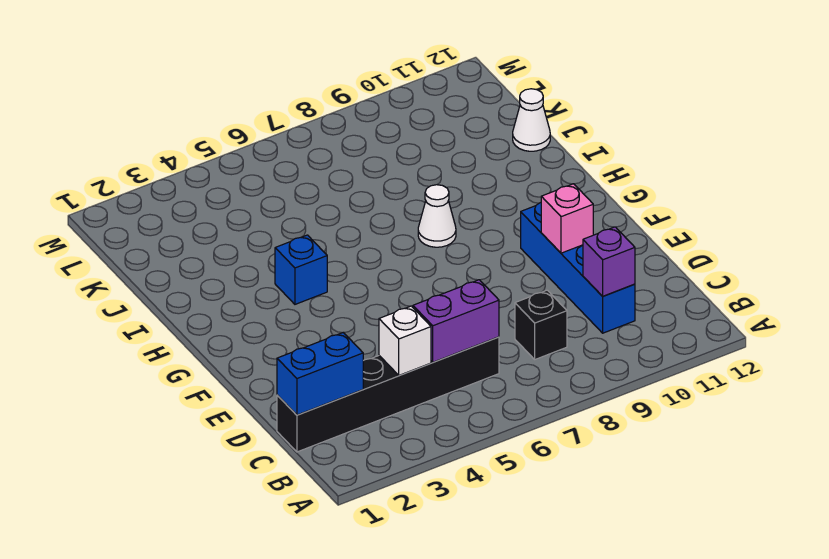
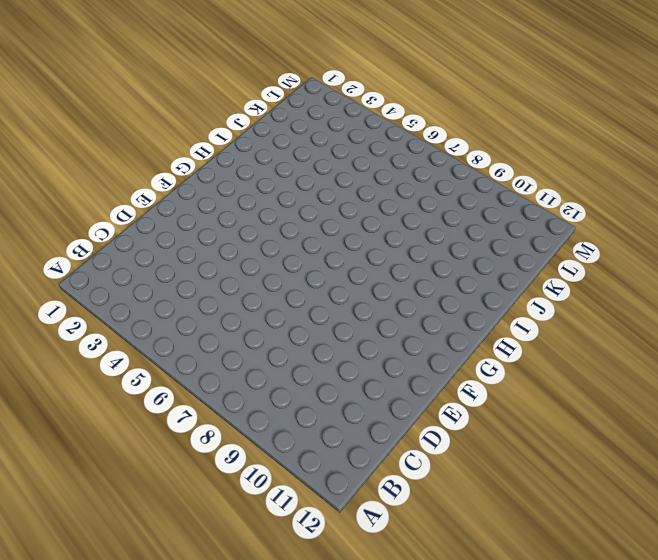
none -> black brick C1:C6 level 1
none -> black brick C8 level 1

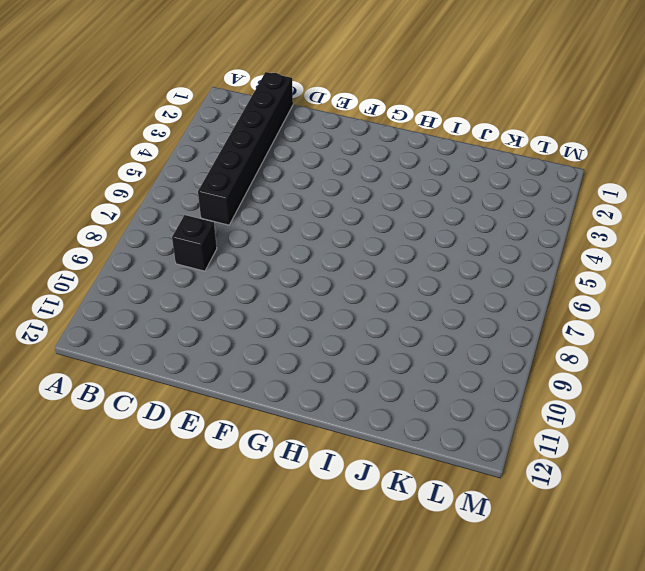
none -> blue brick C10:F10 level 1
none -> blue brick H4 level 1

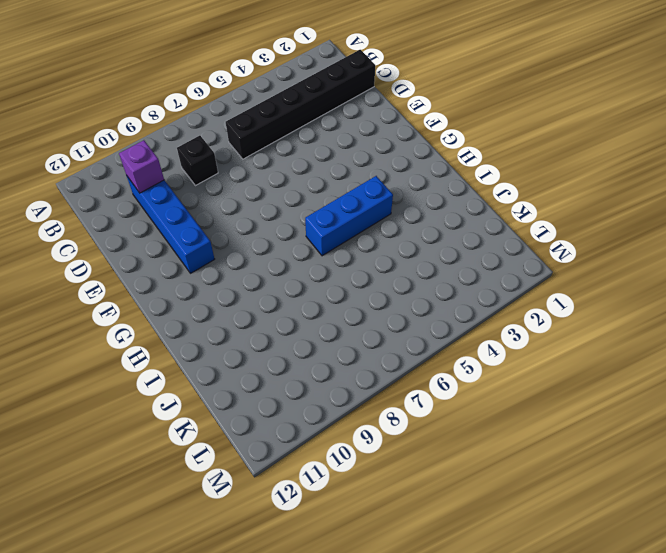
blue brick H4:H6 level 1 -> blue brick H4 level 1
none -> white cone H8 level 1
none -> white cone J12 level 1

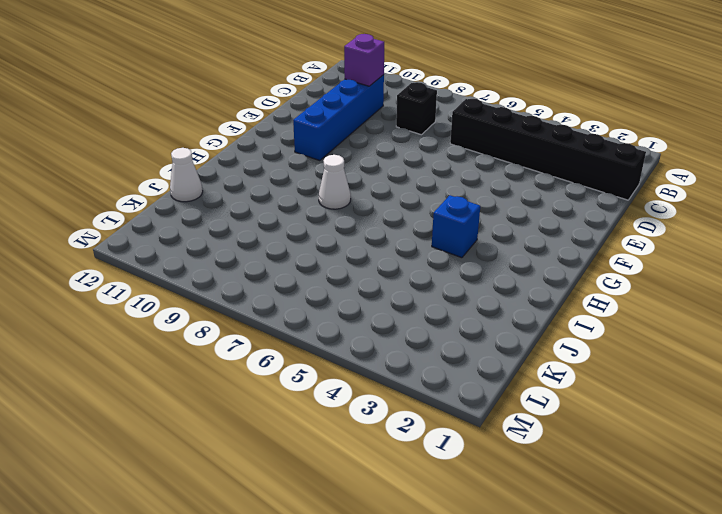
none -> blue brick C1:C2 level 2
none -> white brick C4 level 2

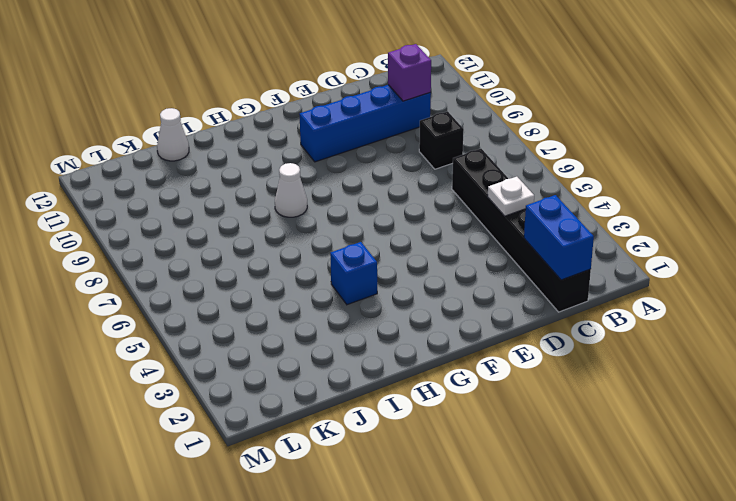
white plate C4 level 2 -> white brick C4 level 2
none -> purple brick C5:C6 level 2
none -> pink brick E10 level 2

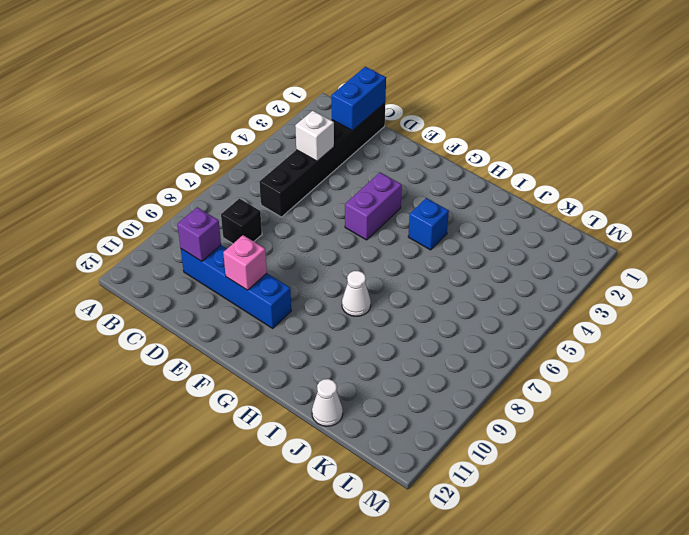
purple brick F4:F5 level 1 -> purple brick C5:C6 level 2

